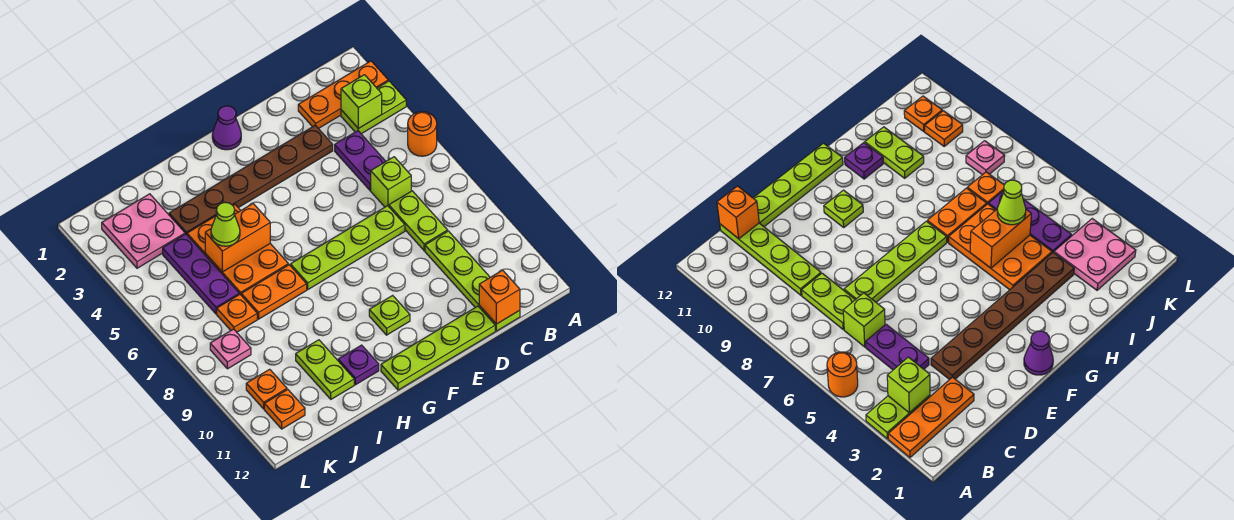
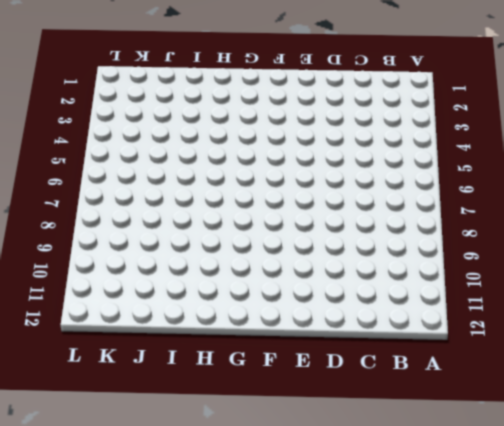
none -> orange plate A2:C2 level 1
none -> lime plate A3:B3 level 1
none -> orange round brick A5 level 1

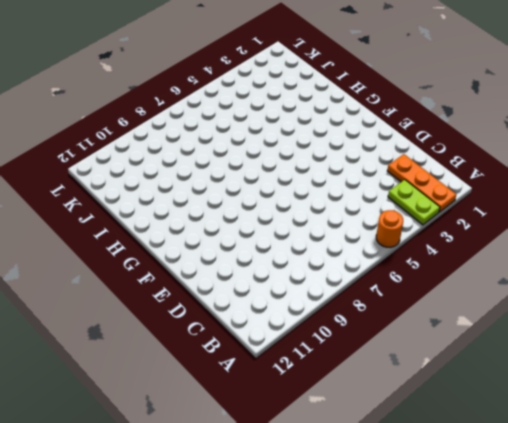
none -> purple plate C4:C5 level 1
none -> lime brick C6 level 1
none -> lime plate C7:C8 level 1

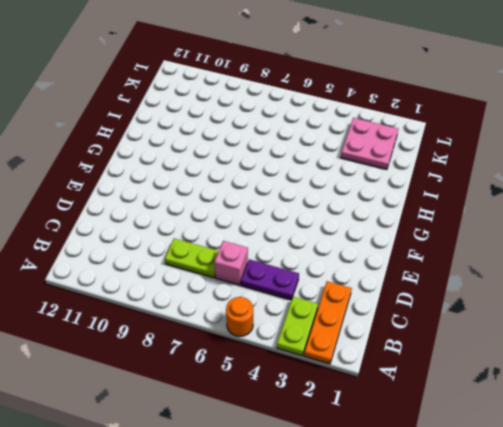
pink brick C6 level 1 -> lime brick C6 level 1
none -> lime plate C9:C12 level 1
none -> brown plate D3:I3 level 1
none -> lime plate D7:G7 level 1

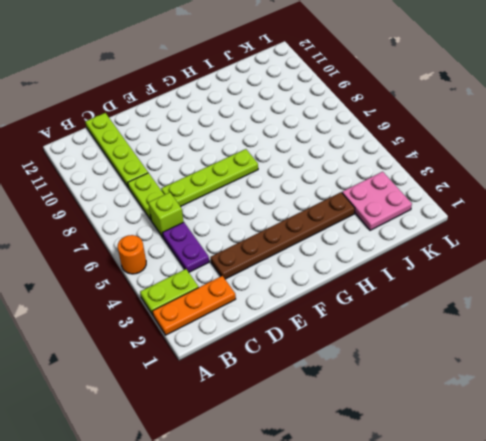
none -> lime plate D12:G12 level 1
none -> purple cone F1 level 1
none -> lime plate F10 level 1

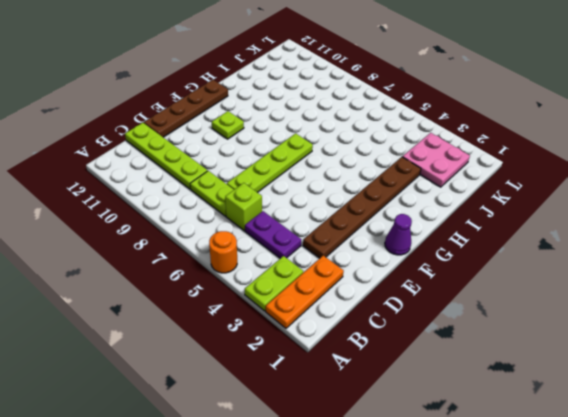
brown plate D12:G12 level 1 -> lime plate D12:G12 level 1
none -> orange plate H4:I6 level 1
none -> orange plate H7:I7 level 1
none -> purple plate H11 level 1

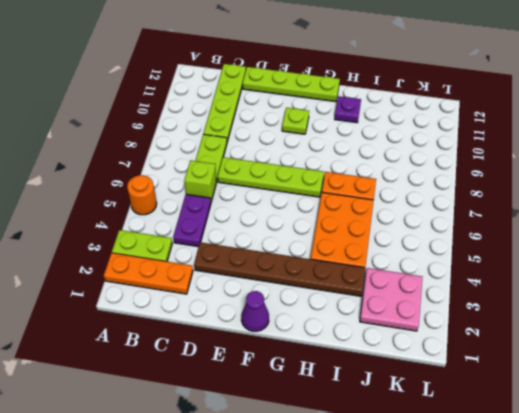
none -> lime plate I10:I11 level 1
none -> purple plate J4:J6 level 1
none -> orange plate J7 level 1

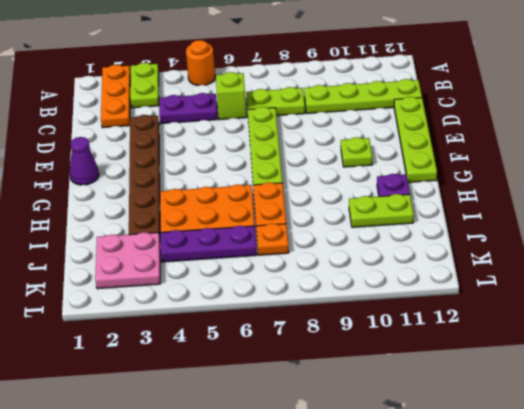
none -> pink plate K8 level 1
none -> orange plate K10 level 1
none -> orange plate K11 level 1

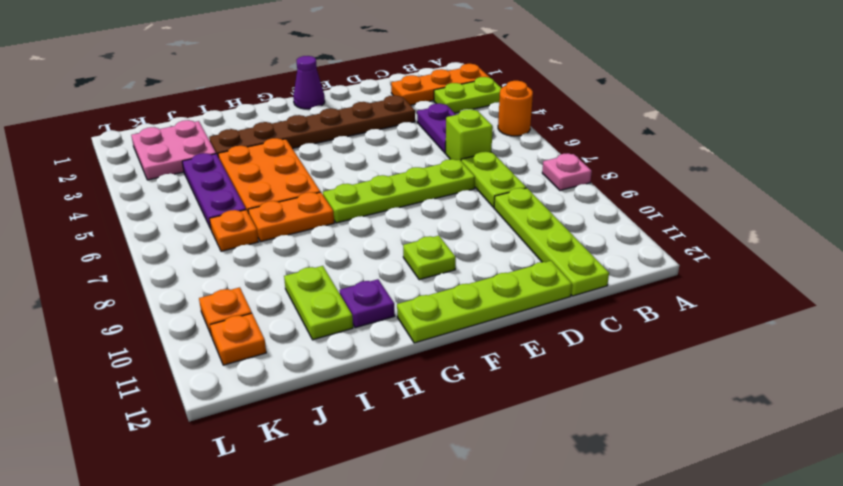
pink plate A8 level 1 -> pink plate K8 level 1
none -> lime brick B3 level 2
none -> orange brick C12 level 2
none -> orange brick H5:I5 level 2

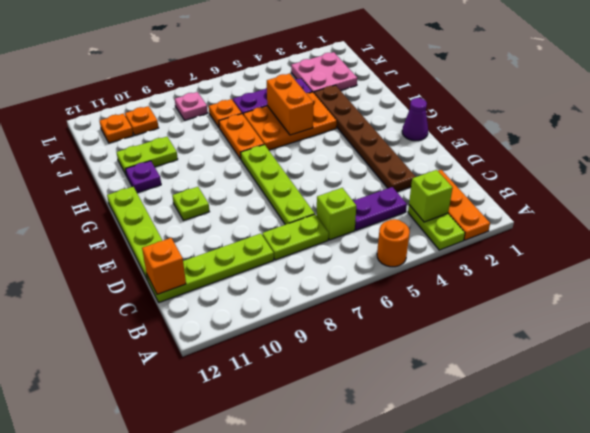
none -> lime cone I5 level 3

